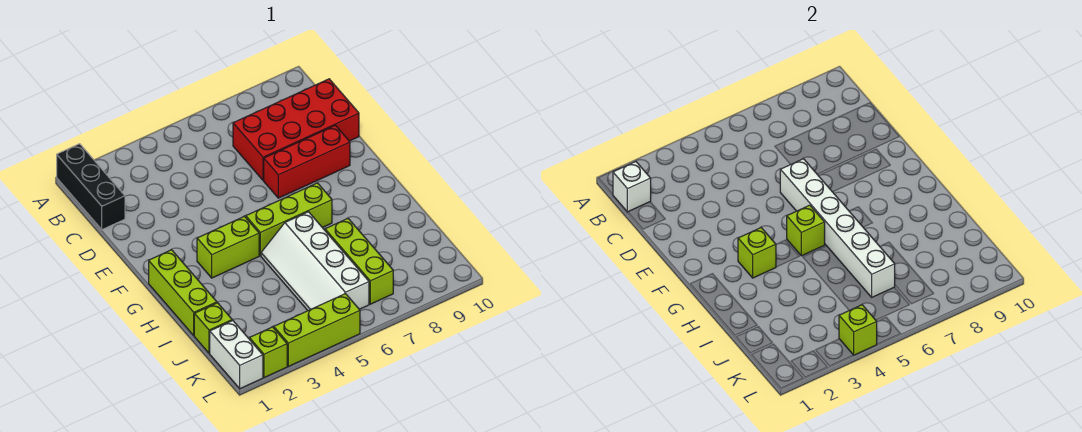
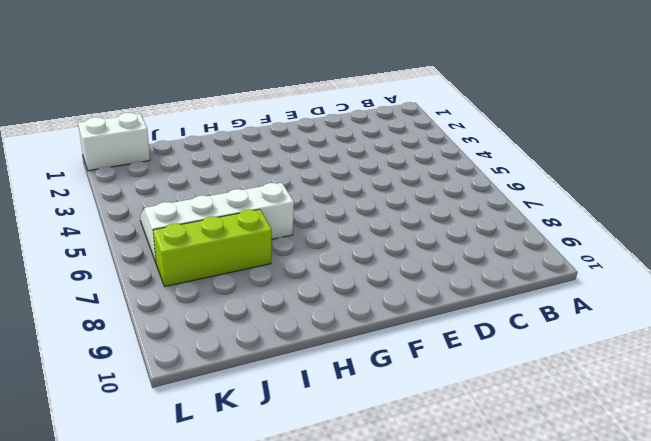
none -> black brick A1:C1 level 1
none -> red brick C7:D10 level 1
none -> red brick E7:E9 level 1

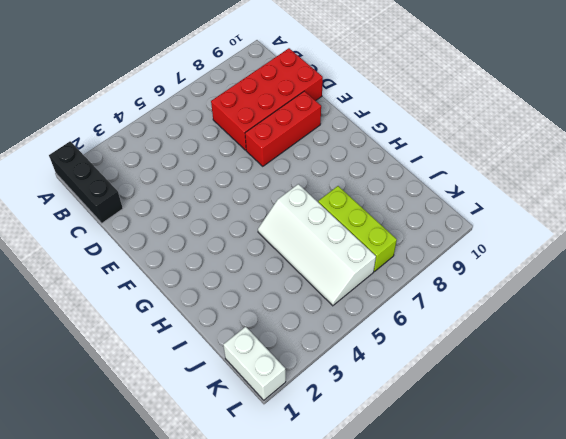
none -> lime brick G1:I1 level 1
none -> lime brick G3:G4 level 1
none -> lime brick G5:G7 level 1

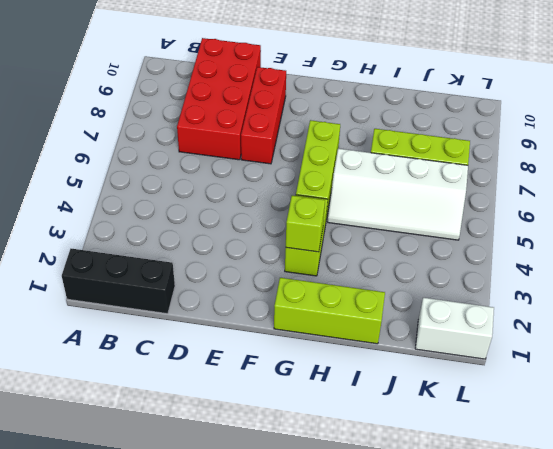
none -> lime brick J1 level 1
none -> lime brick L2 level 1
none -> lime brick L3:L5 level 1

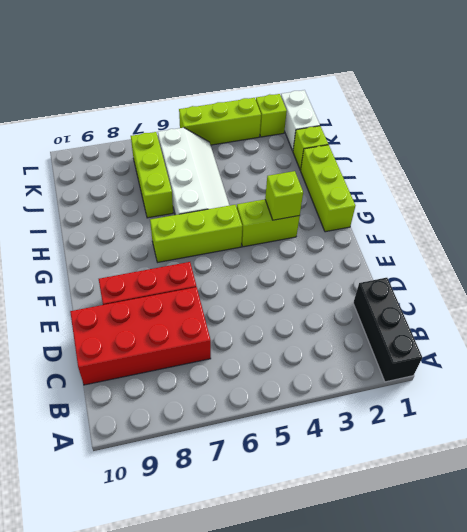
none -> white brick B1 level 2
none -> white brick E6:J6 level 2
none -> lime brick G5 level 2

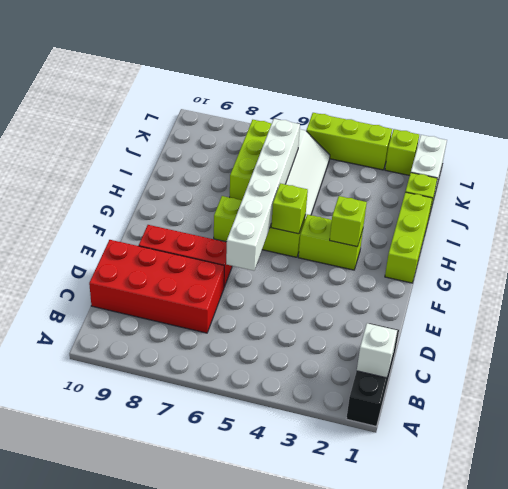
none -> lime brick L4 level 2

